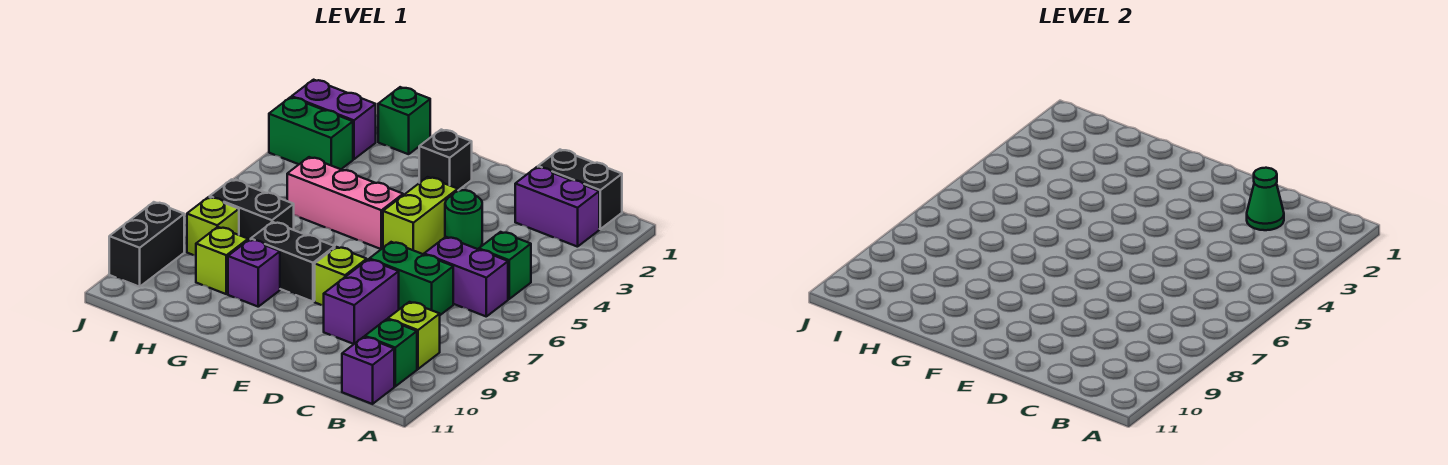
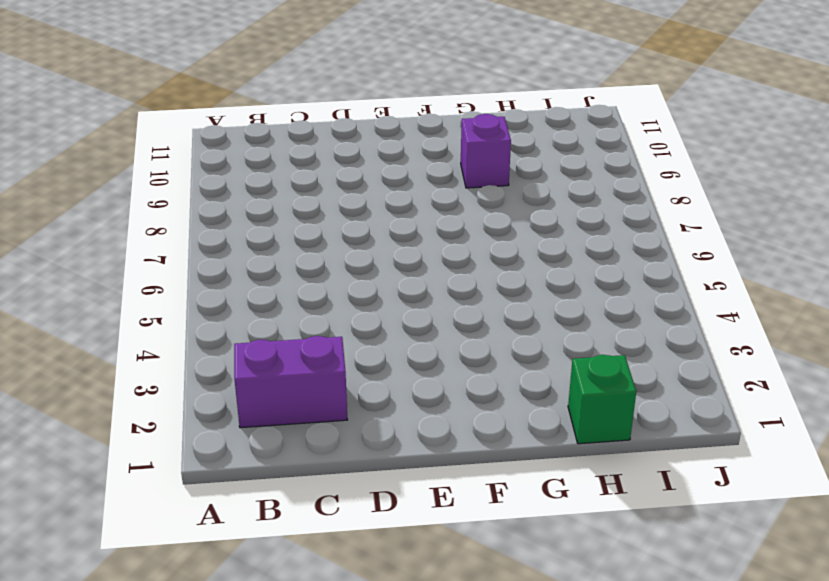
none -> black brick B1:C1 level 1
none -> green brick B5 level 1
none -> purple brick B6:C6 level 1

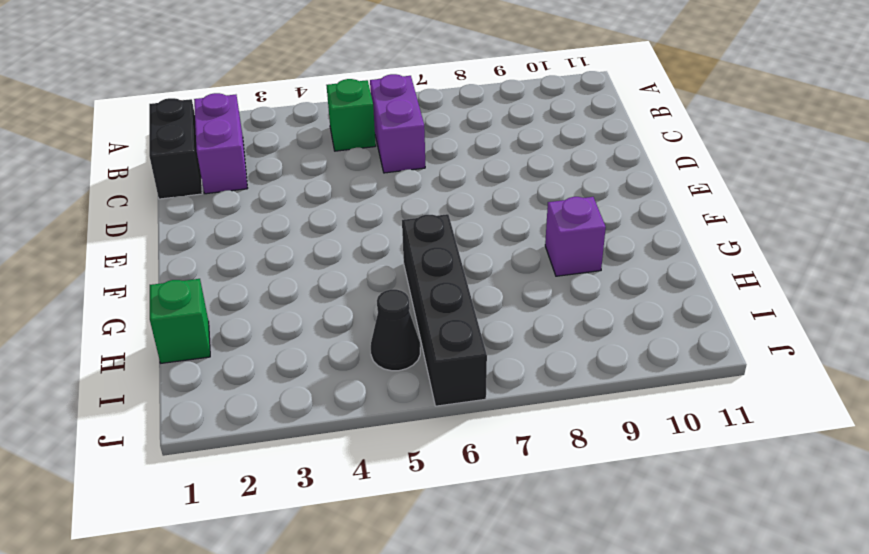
black brick G6:J6 level 1 -> none
black cone I5 level 1 -> none
none -> lime brick B9 level 1
none -> green brick B10 level 1
none -> purple brick B11 level 1

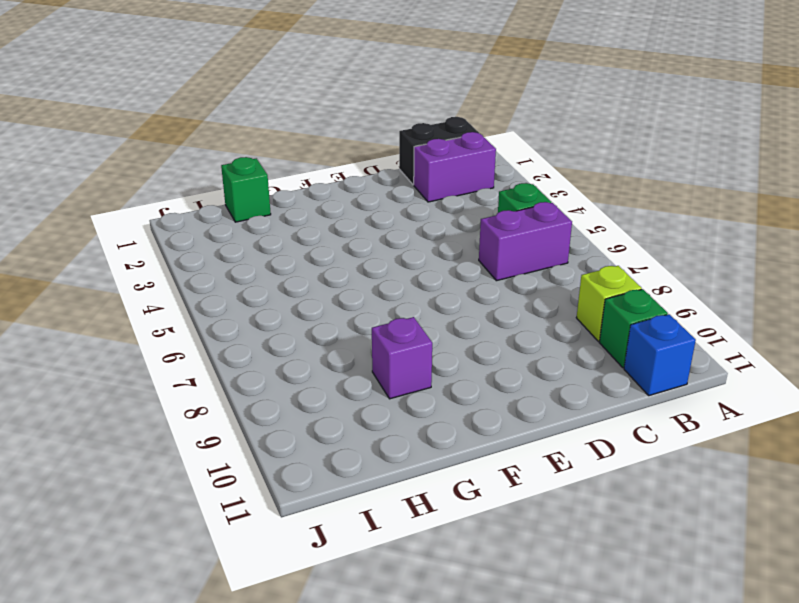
blue brick B11 level 1 -> purple brick B11 level 1
none -> green brick C7:D7 level 1
none -> green round brick D4 level 1
none -> purple brick D8:D9 level 1

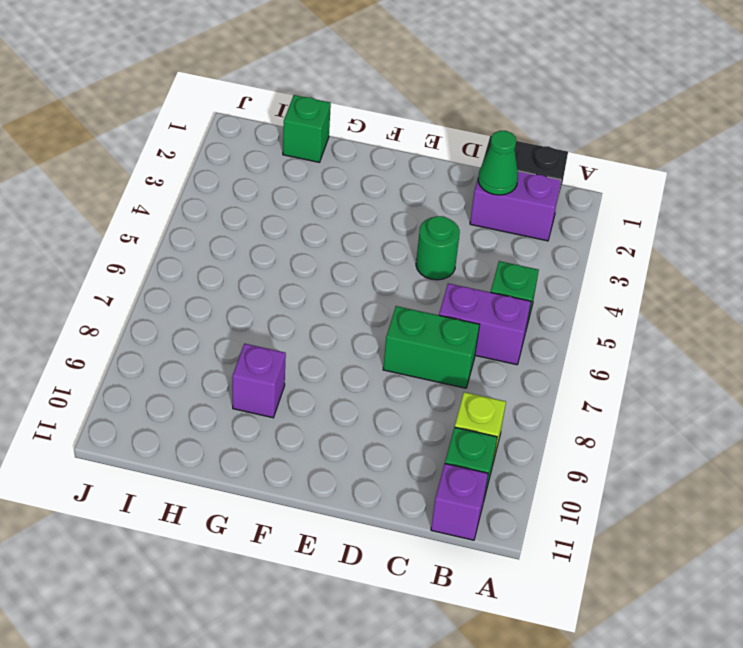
none -> purple brick D8:D9 level 1
none -> lime brick E4:E5 level 1
none -> lime brick E8 level 1

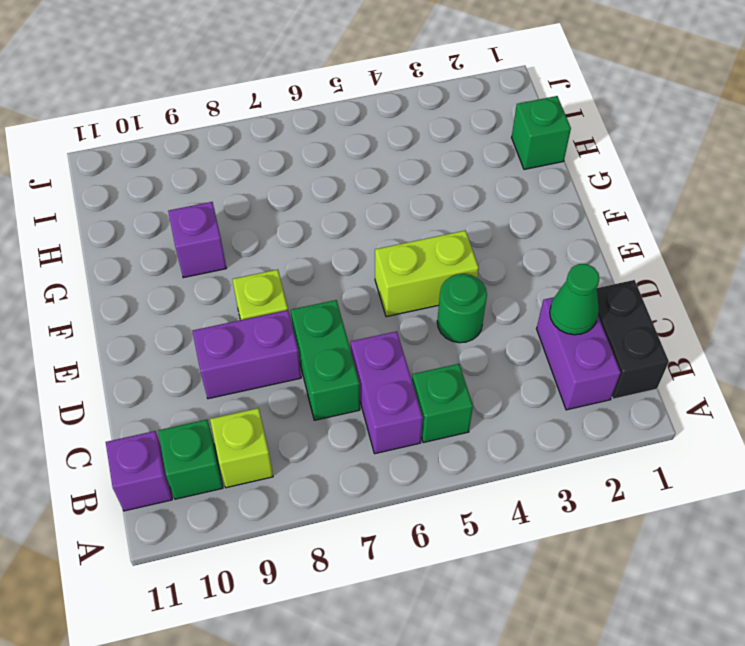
none -> black brick F2 level 1
none -> pink brick F5:H5 level 1
none -> black brick F8:G8 level 1

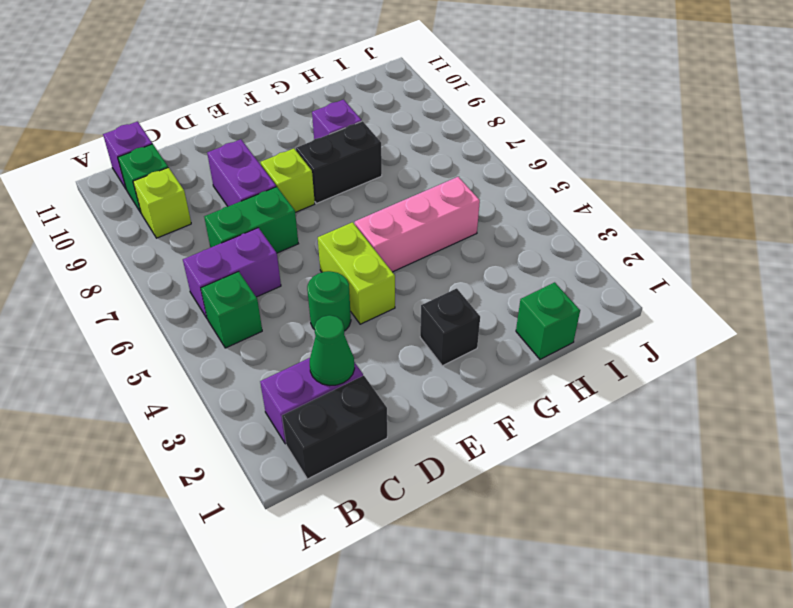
none -> black brick H7:I7 level 1
none -> lime brick H9 level 1
none -> purple brick I2:J2 level 1

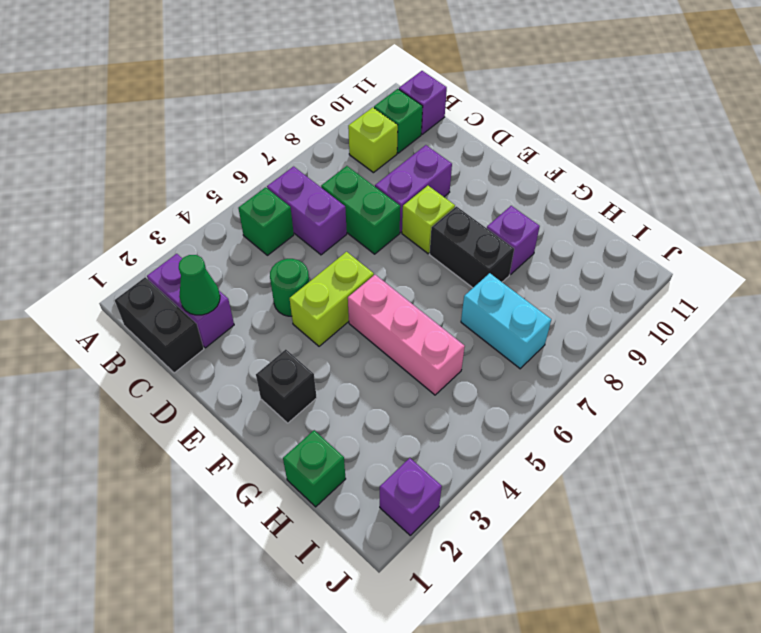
cyan brick H7:I7 level 1 -> black brick H7:I7 level 1
purple brick J2 level 1 -> purple brick I2:J2 level 1
none -> lime brick H9 level 1
none -> green brick I3:J3 level 1
none -> lime brick I8 level 1

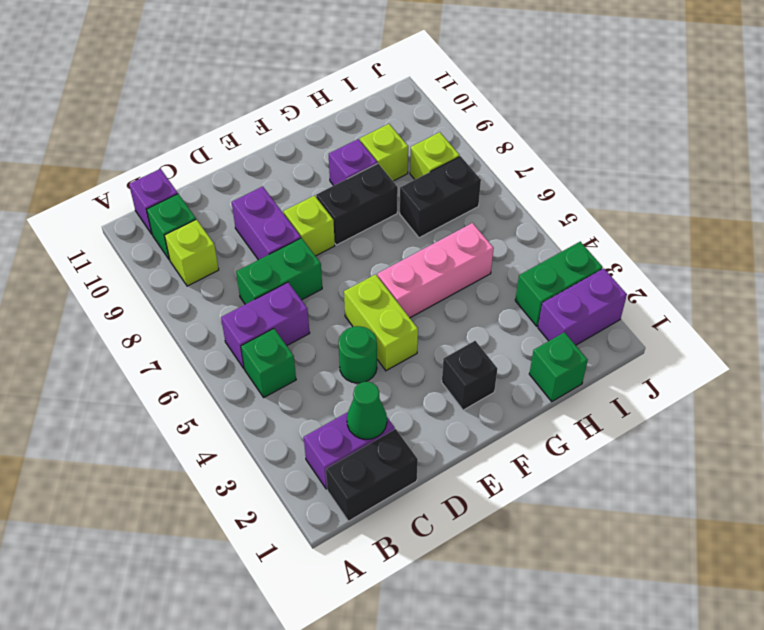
none -> black brick J9:J10 level 1

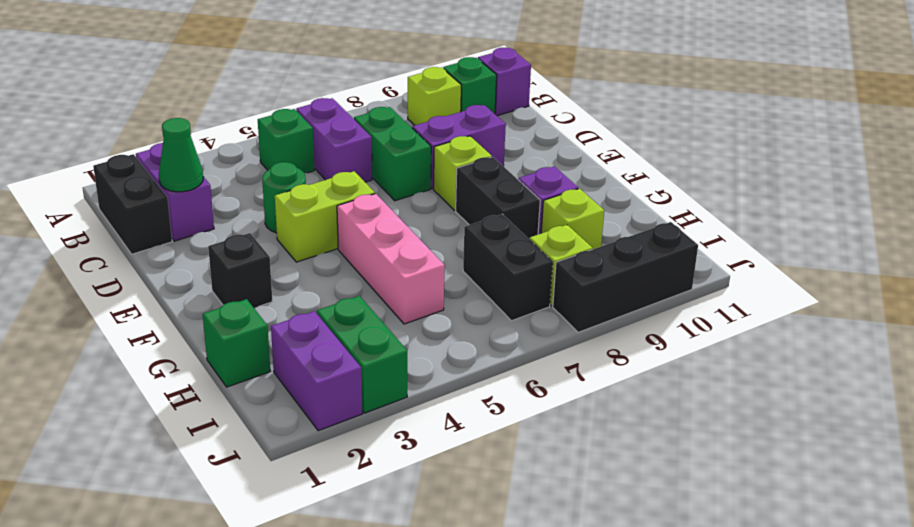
black brick J8:J10 level 1 -> black brick J9:J10 level 1

